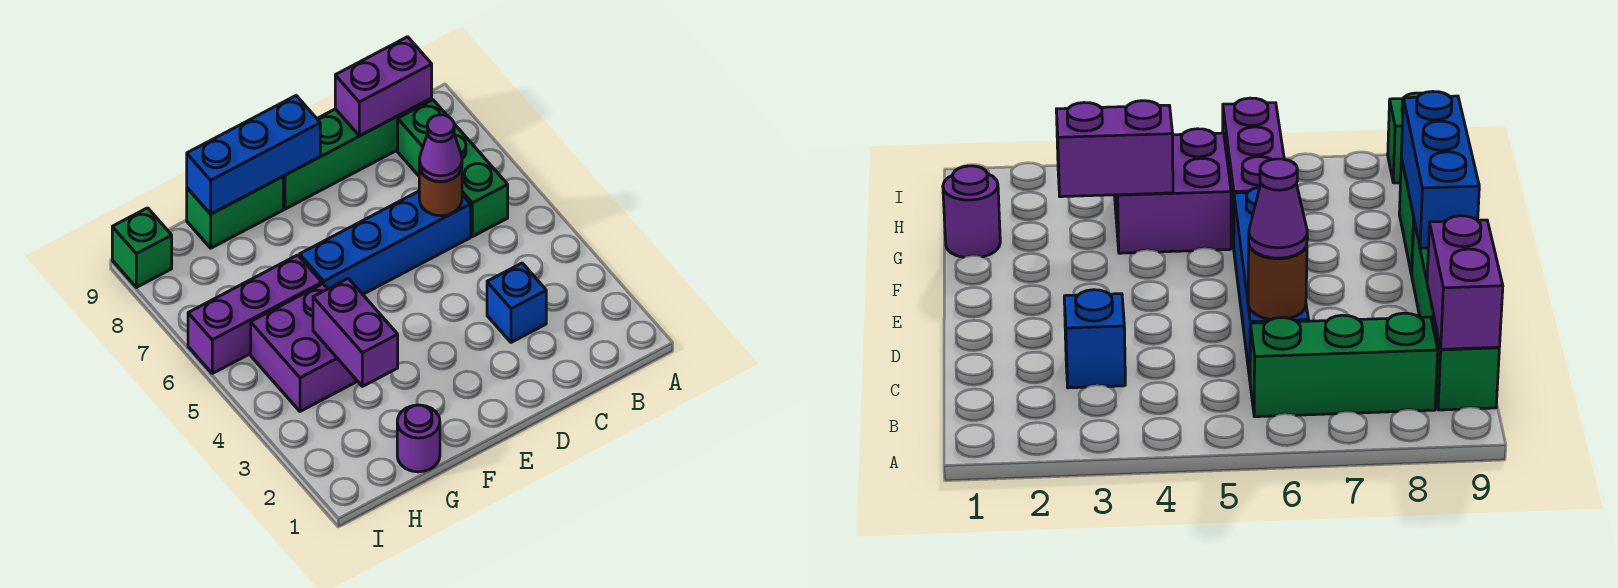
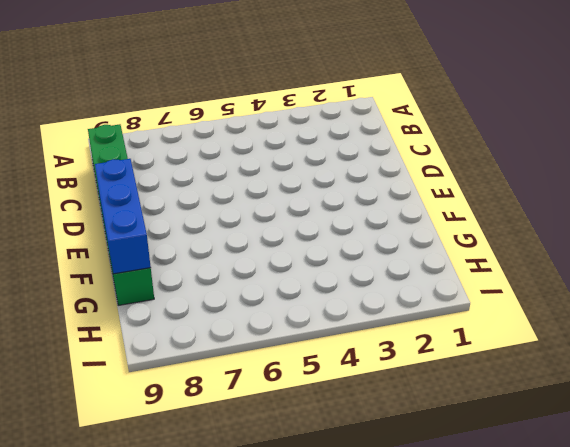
none -> green brick B6:B8 level 1
none -> blue brick C3 level 1
none -> blue brick C6:F6 level 1

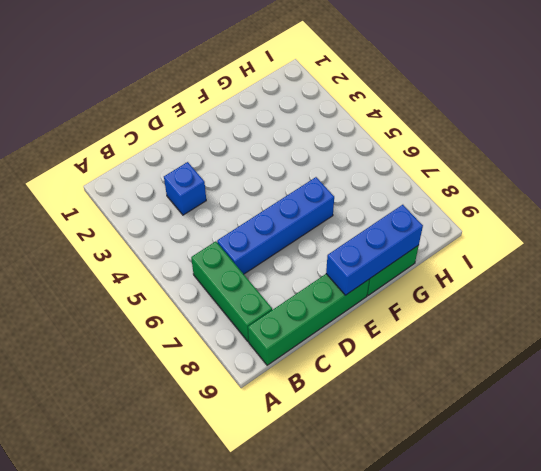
none -> purple round brick G1 level 1
none -> purple brick G4:H5 level 1
none -> purple brick G6:I6 level 1

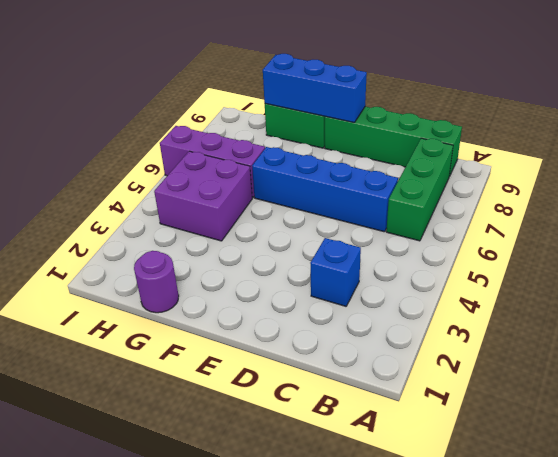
none -> green brick I9 level 1
none -> purple brick B9:C9 level 2
none -> brown round brick C6 level 2

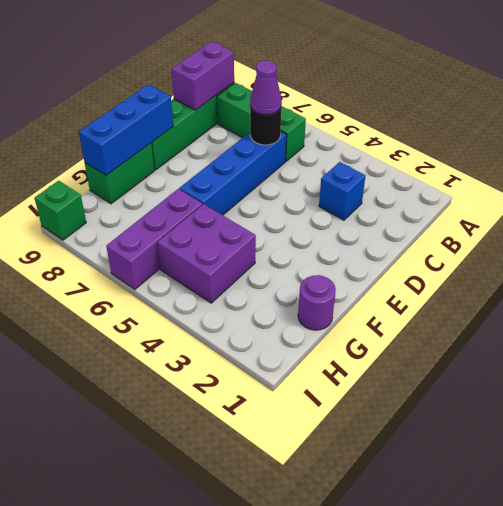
black round brick C6 level 2 -> brown round brick C6 level 2
none -> purple brick G3:G4 level 2

